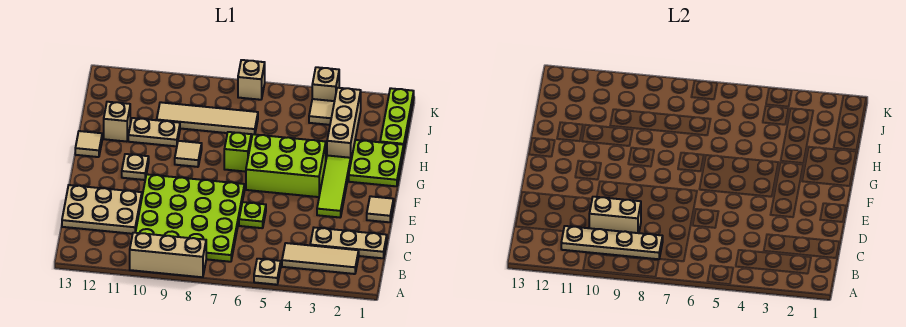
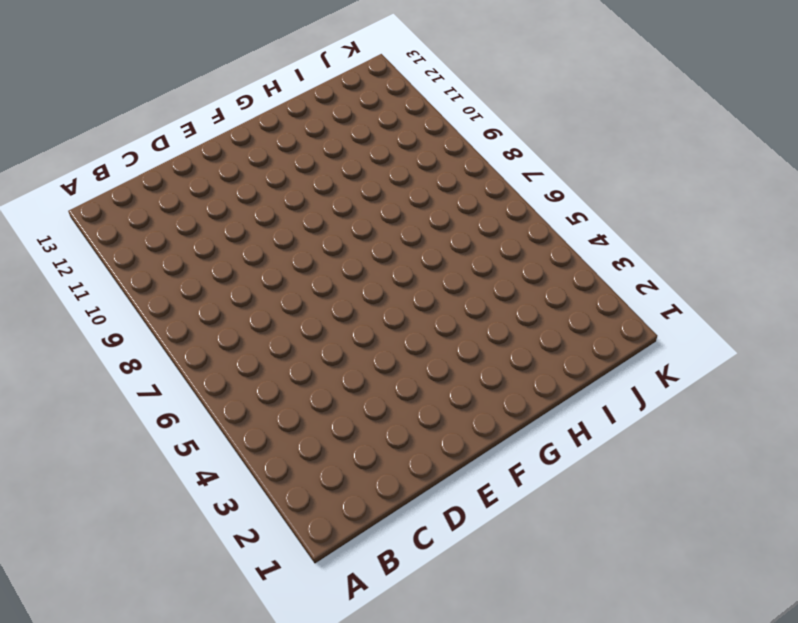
none -> tan plate A5 level 1
none -> tan brick A8:A10 level 1
none -> tan tile B2:B4 level 1

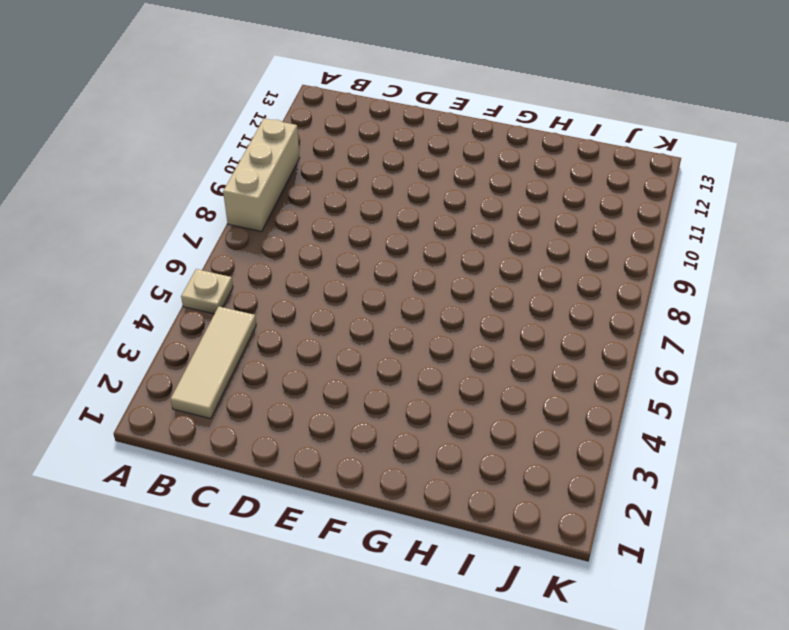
none -> lime plate B7:E10 level 1
none -> tan plate C1:C3 level 1
none -> tan plate C11:D13 level 1

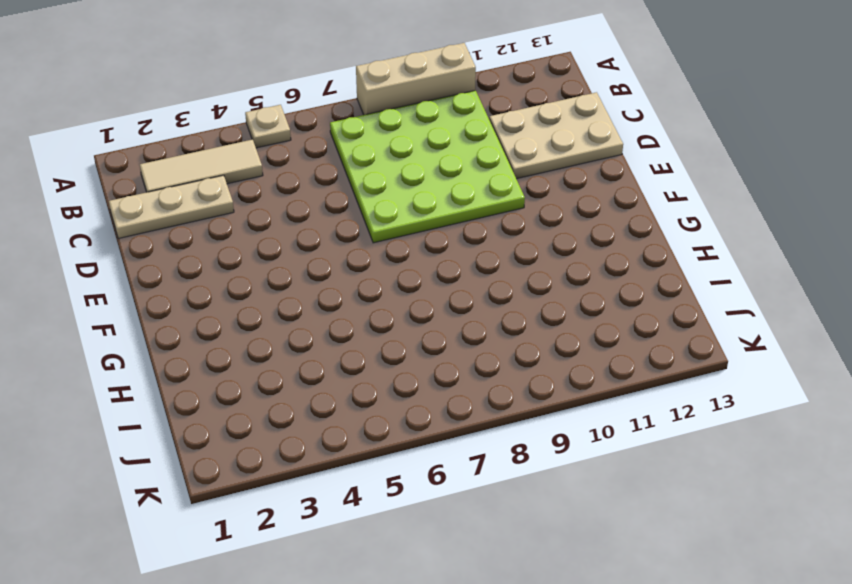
none -> lime plate D6 level 1
none -> tan tile E1 level 1
none -> lime tile E3:G3 level 1

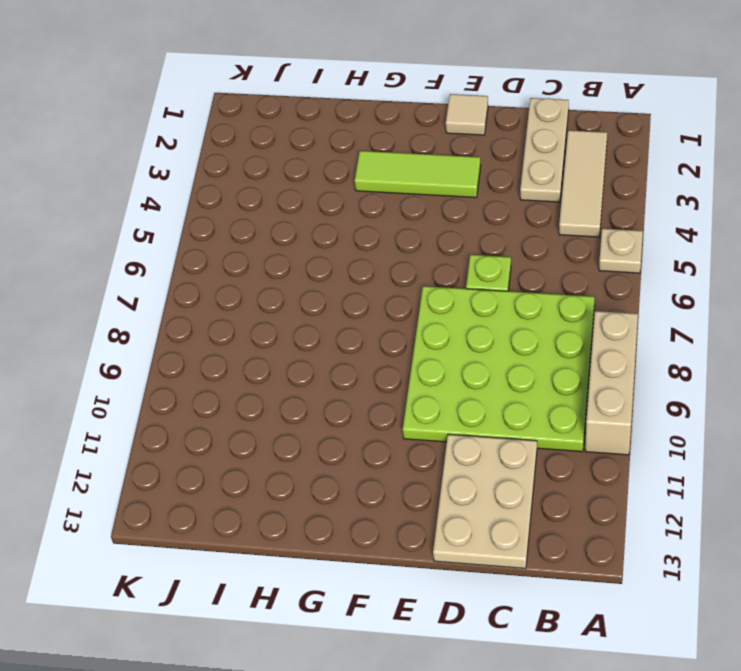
none -> lime brick F4:G6 level 1
none -> tan plate F11 level 1
none -> lime plate G1:H2 level 1

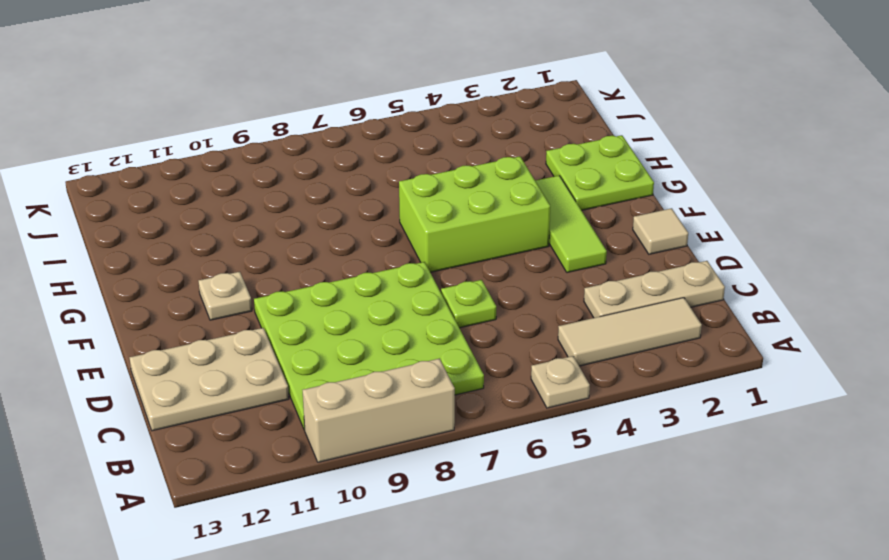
none -> lime brick G7 level 1
none -> tan tile G9 level 1
none -> tan tile G13 level 1

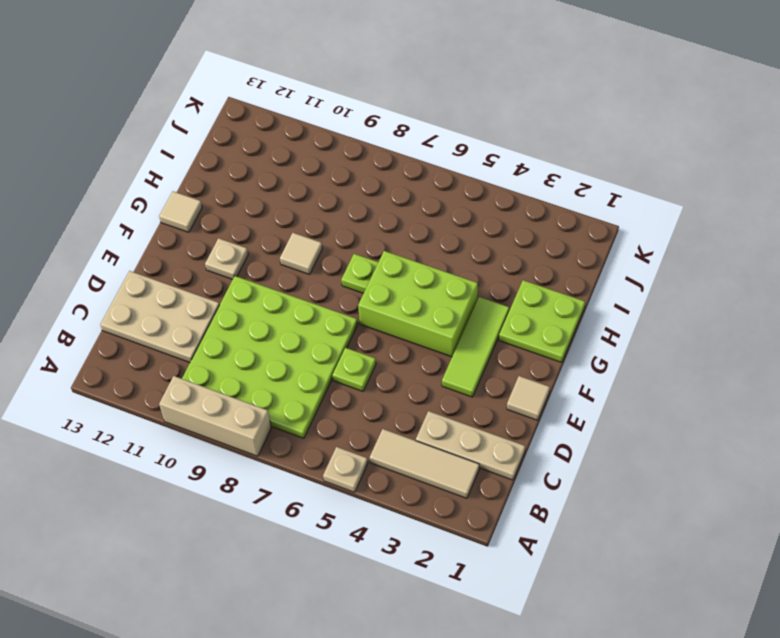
lime plate G7 level 1 -> lime brick G7 level 1
none -> tan brick H3:J3 level 1
none -> tan plate H10:H11 level 1
none -> tan brick H12 level 1

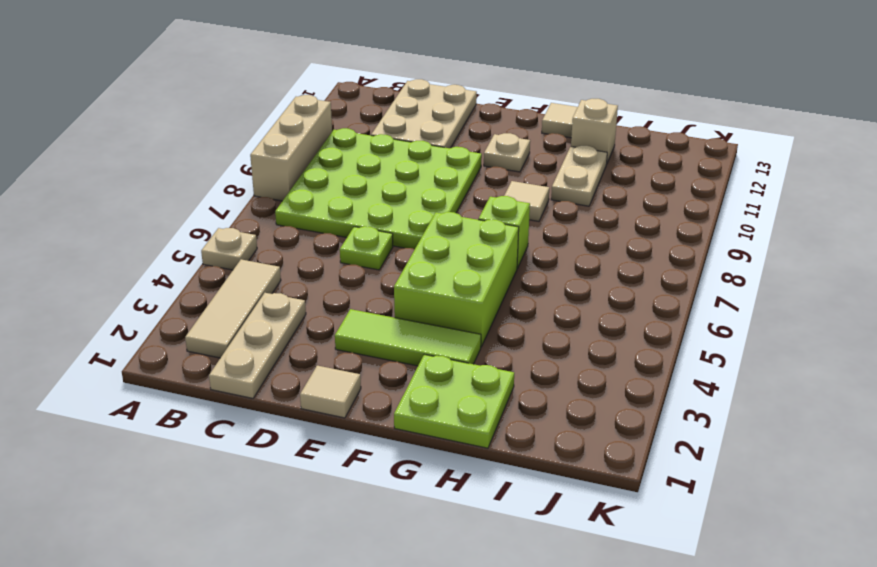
none -> tan brick H3:J3 level 1
none -> lime plate I1:K1 level 1
none -> tan tile I7:I10 level 1

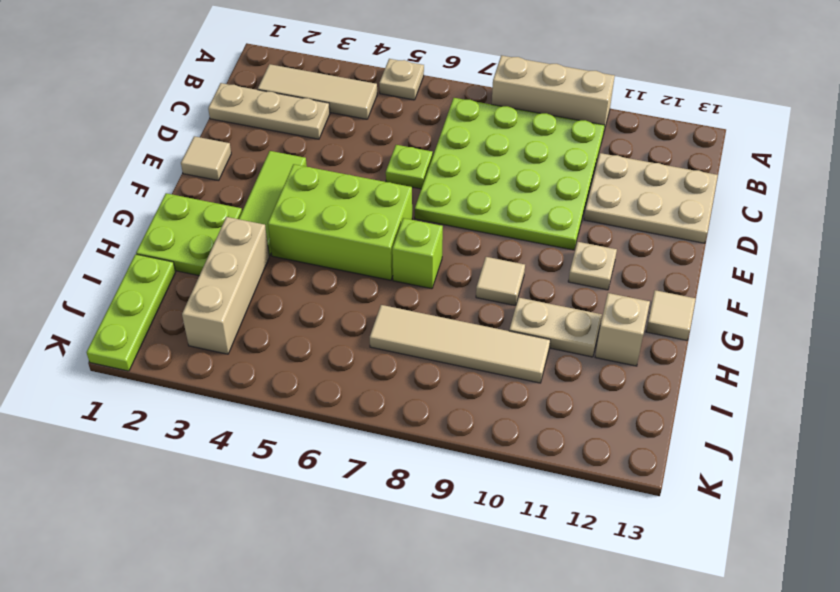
none -> tan tile J4 level 1
none -> tan brick K4 level 1
none -> tan brick K7 level 1

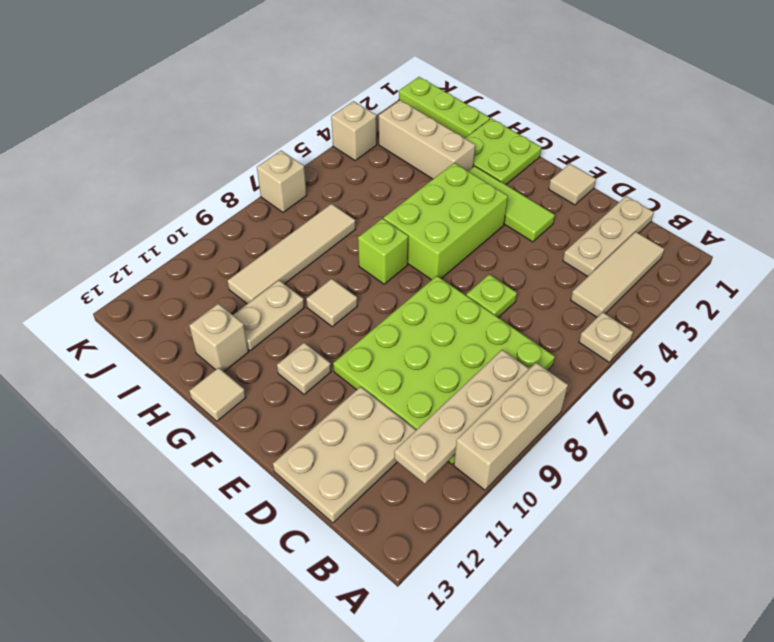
none -> tan tile J4 level 1
none -> tan brick C9:C10 level 2

